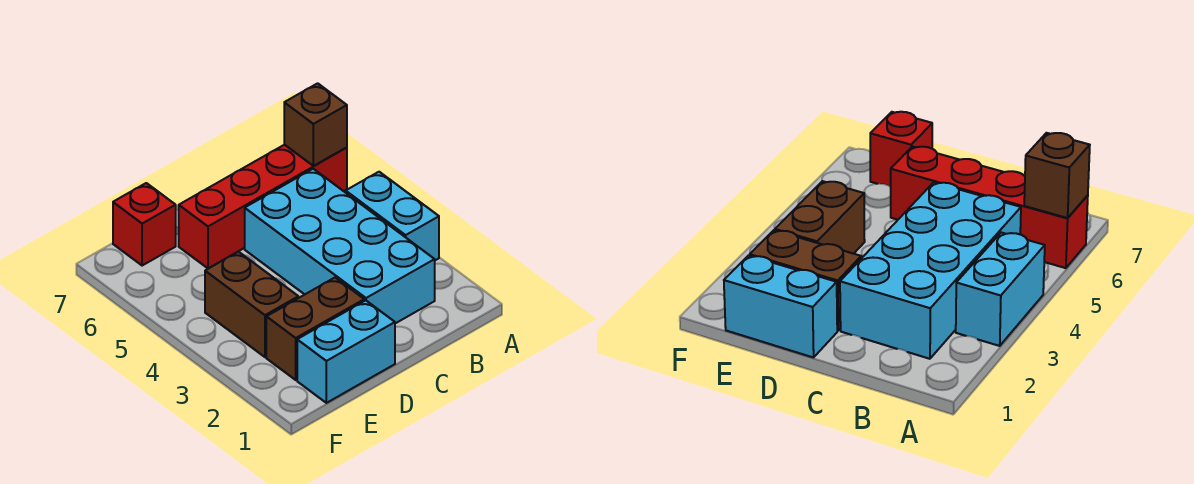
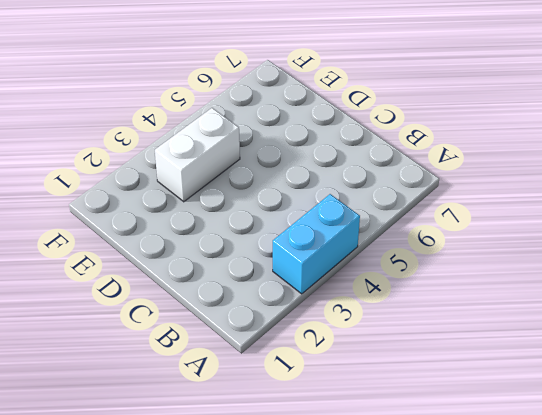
white brick E3:E4 level 1 -> brown brick E3:E4 level 1
none -> red brick A6:D6 level 1
none -> cyan brick B2:C5 level 1

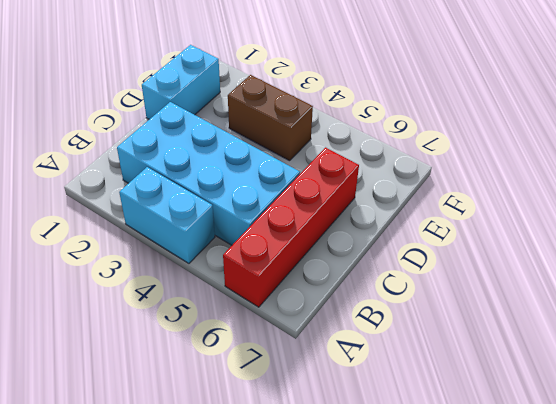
none -> brown brick D2:E2 level 1
none -> red brick E7 level 1

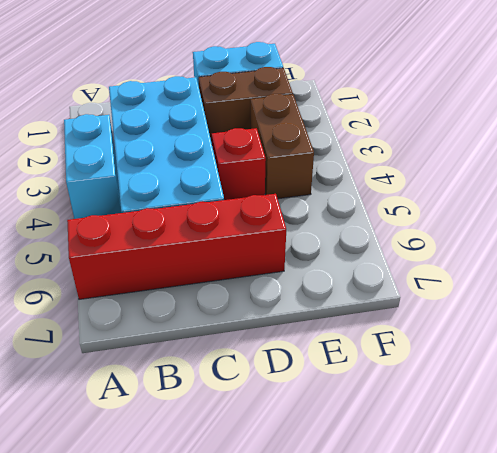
red brick D4 level 1 -> red brick E7 level 1
none -> brown brick A6 level 2

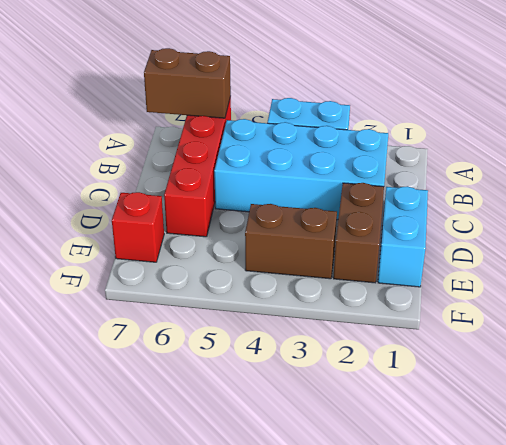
brown brick A6:A7 level 2 -> brown brick A6 level 2

